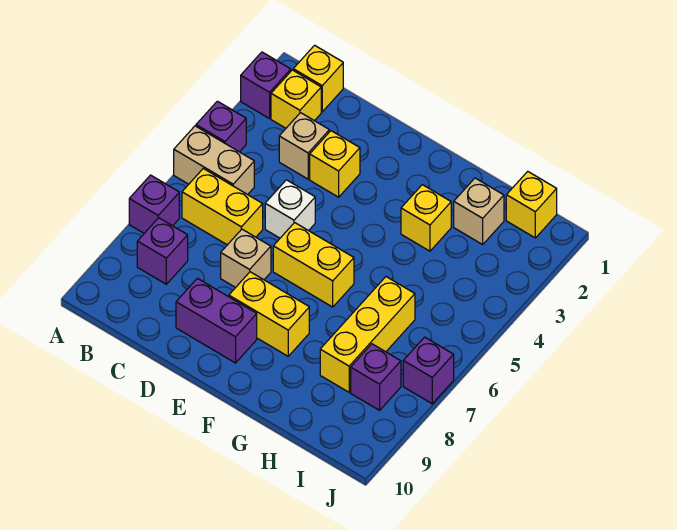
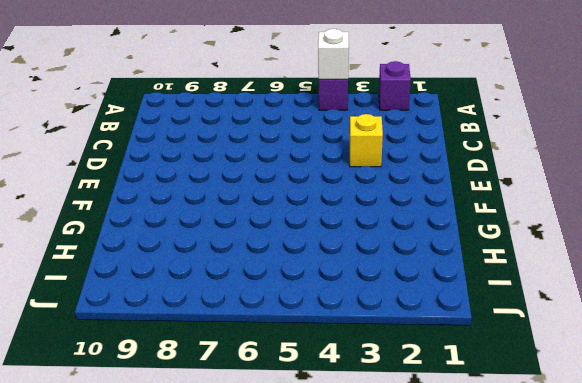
white brick A4 level 2 -> white brick D5 level 1
none -> tan brick A5:B5 level 1
none -> purple brick A7 level 1
none -> yellow brick B1 level 1

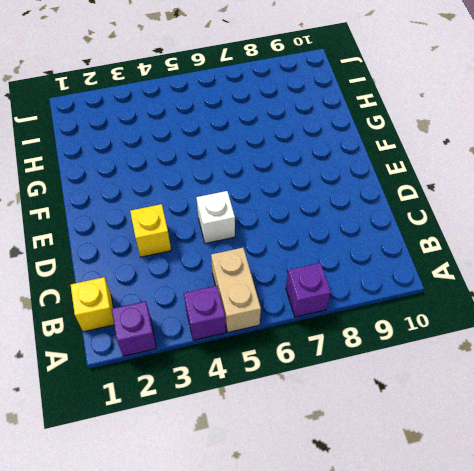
none -> yellow brick B2 level 1
none -> yellow brick B6:C6 level 1
none -> purple brick B8 level 1

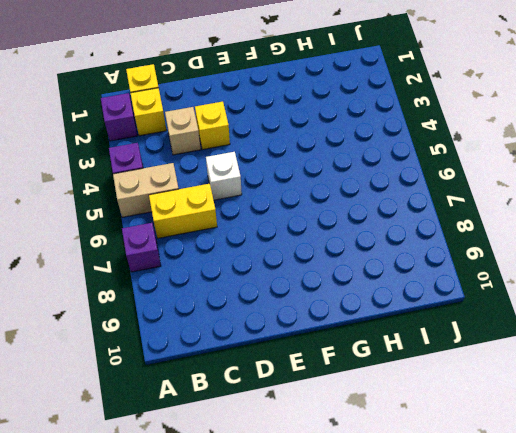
none -> purple brick B8 level 1
none -> tan brick D7 level 1
none -> purple brick D9:E9 level 1

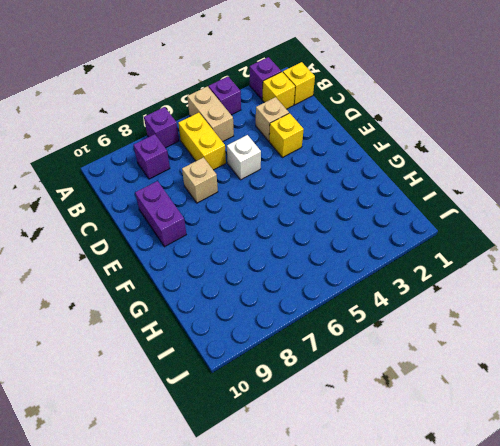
none -> yellow brick E6:F6 level 1
none -> yellow brick E8:F8 level 1
none -> yellow brick G3 level 1

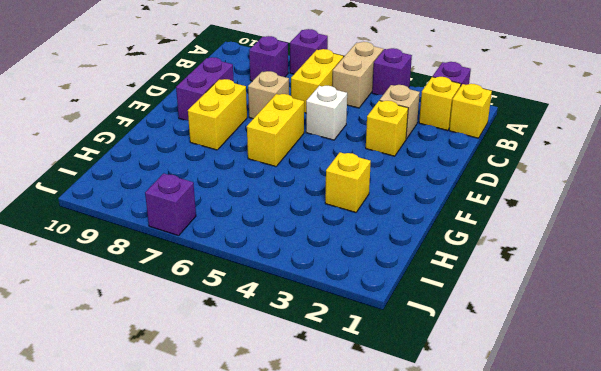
none -> tan brick H2 level 1
none -> yellow brick H6:H8 level 1
none -> yellow brick I1 level 1

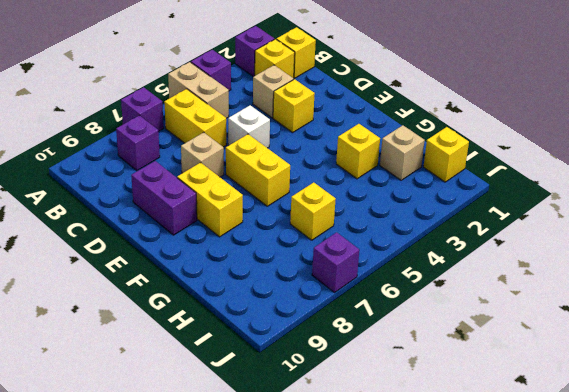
yellow brick H6 level 1 -> yellow brick H6:H8 level 1
none -> purple brick I8 level 1

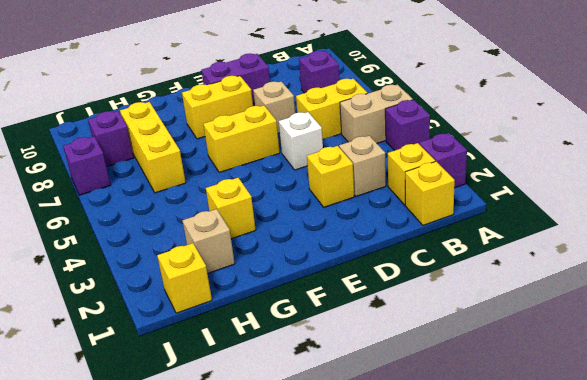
none -> purple brick A7 level 1

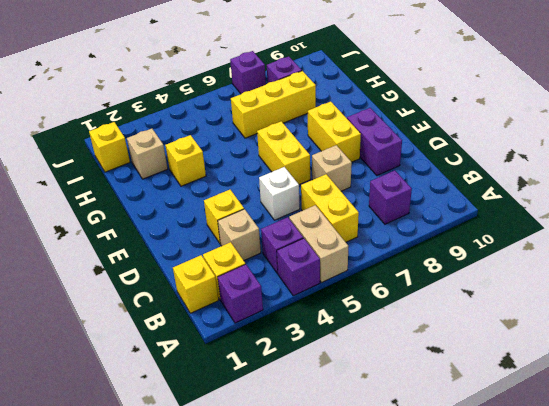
purple brick B4 level 1 -> purple brick A7 level 1

